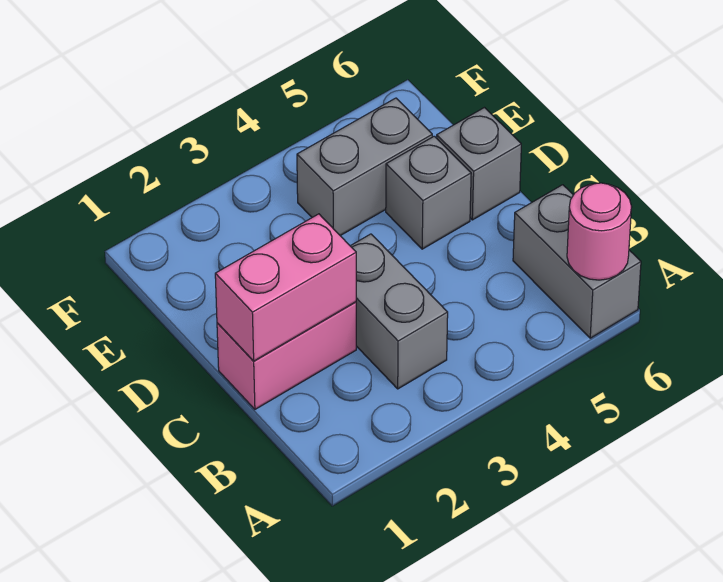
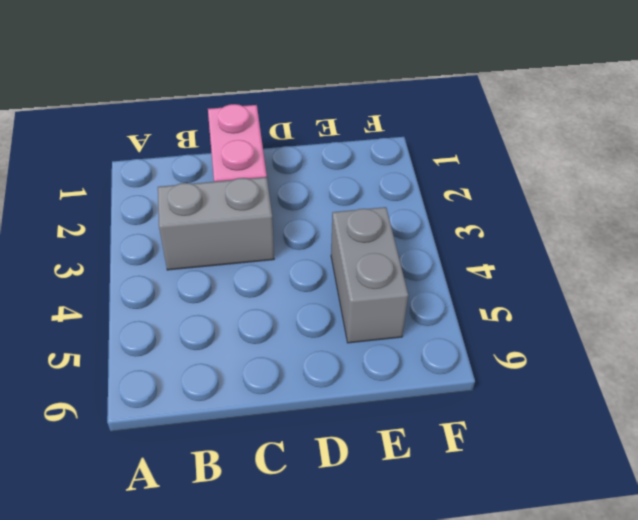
none -> grey brick A6:B6 level 1
none -> grey brick D5 level 1

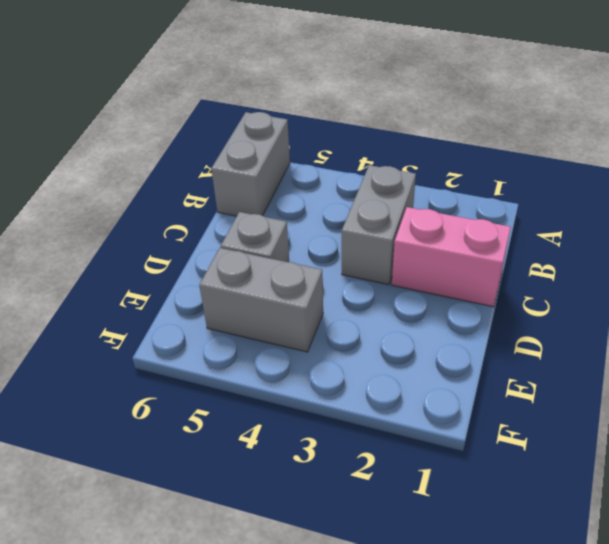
none -> grey brick D6 level 1
none -> pink round brick A6 level 2

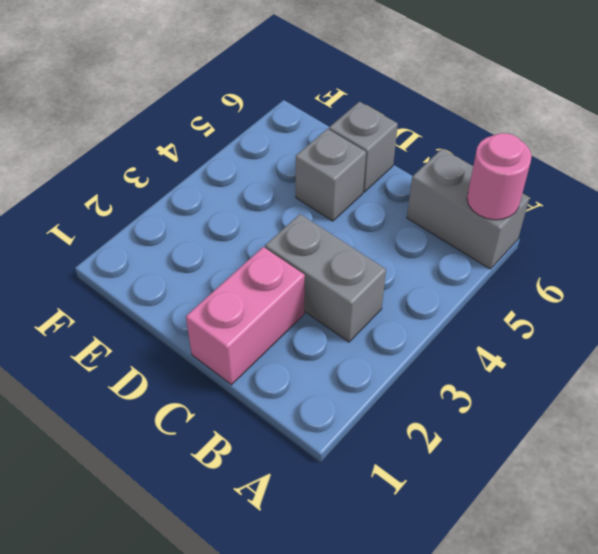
none -> grey brick E4:E5 level 1
none -> pink brick C1:C2 level 2

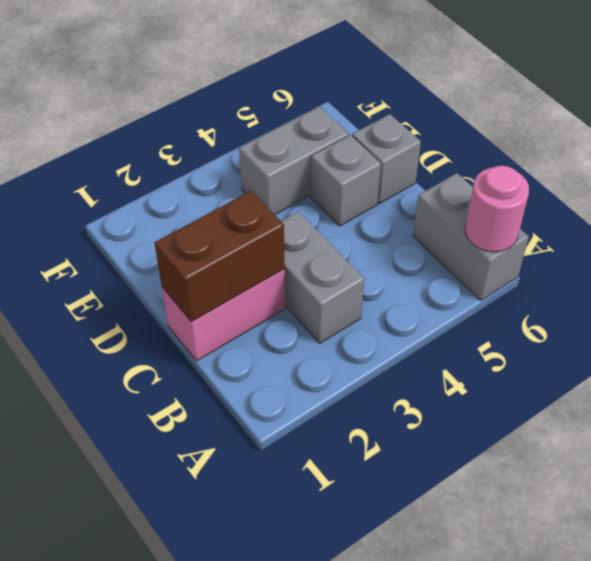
brown brick C1:C2 level 2 -> pink brick C1:C2 level 2

